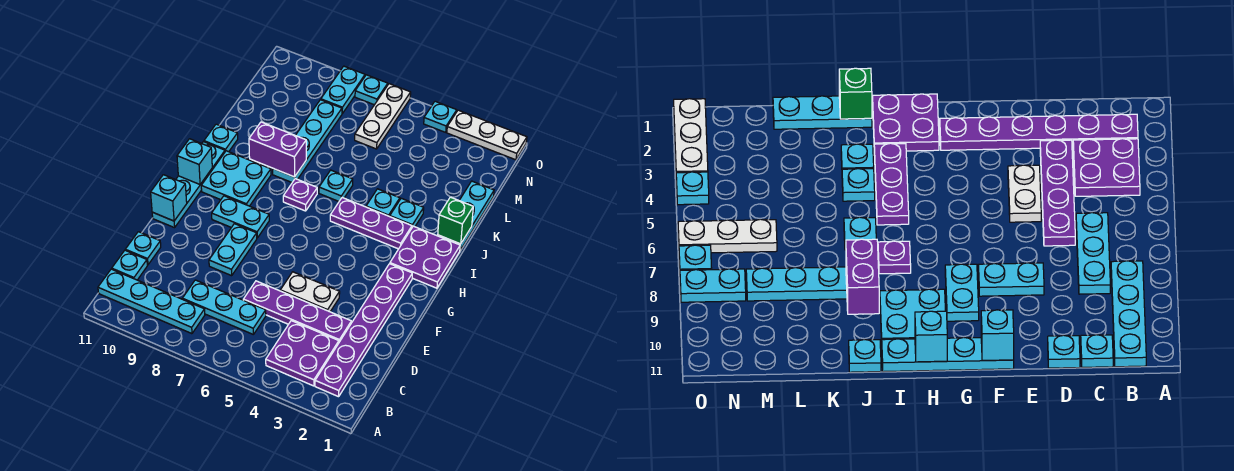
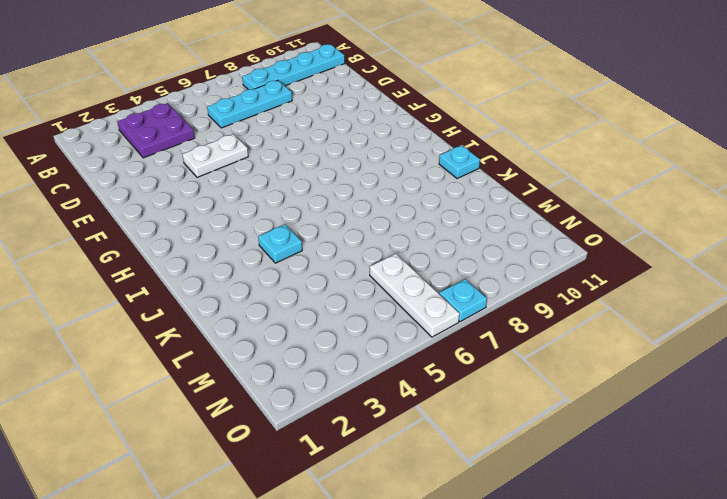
none -> purple plate B2:G2 level 1
none -> cyan plate C11 level 1
none -> purple plate D3:D6 level 1
none -> cyan plate D11 level 1

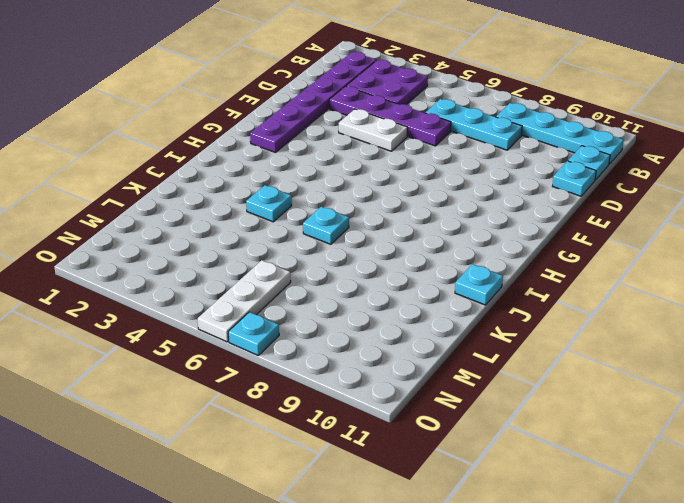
none -> cyan plate E8:F8 level 1
none -> cyan plate F11:I11 level 1
none -> cyan plate G8:G9 level 1
none -> purple plate H1:I2 level 1

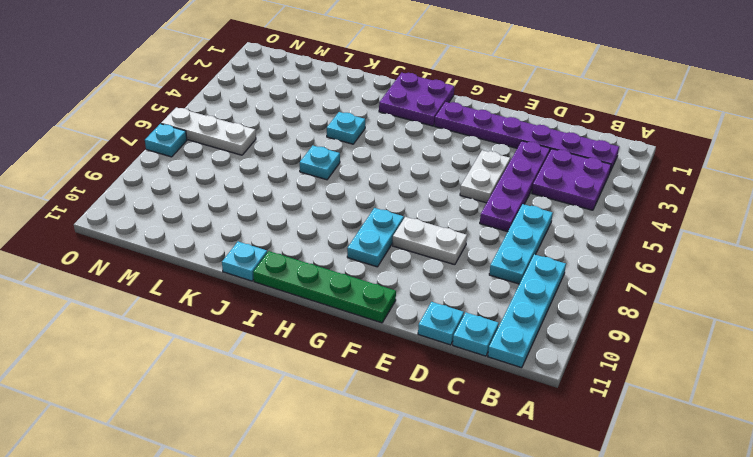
white plate E8:F8 level 1 -> cyan plate E8:F8 level 1
green plate F11:I11 level 1 -> cyan plate F11:I11 level 1
none -> cyan plate H9:I10 level 1
none -> purple plate I3:I5 level 1
none -> purple plate I7 level 1
none -> cyan plate J1:L1 level 1

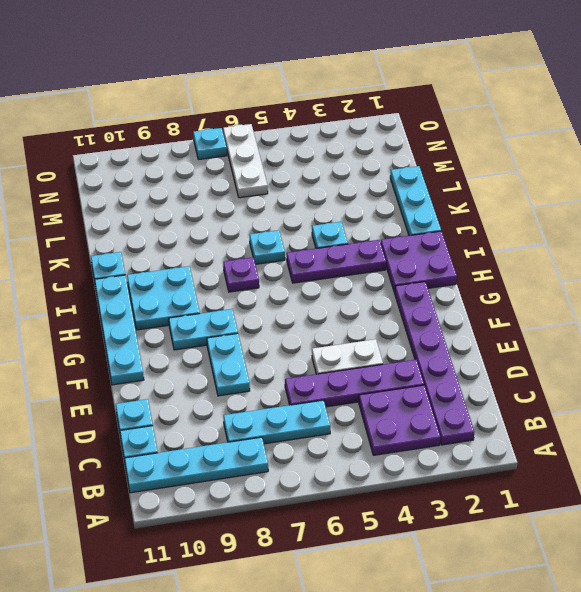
none -> cyan plate J3 level 1
none -> cyan plate J8:M8 level 1
none -> cyan plate N8:O8 level 1
none -> white plate O1:O3 level 1

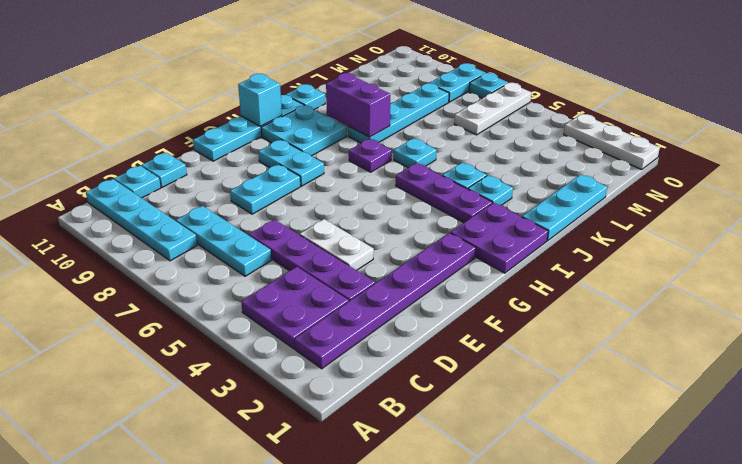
none -> cyan plate O4 level 1
none -> cyan brick F11 level 2
none -> green brick J1 level 2

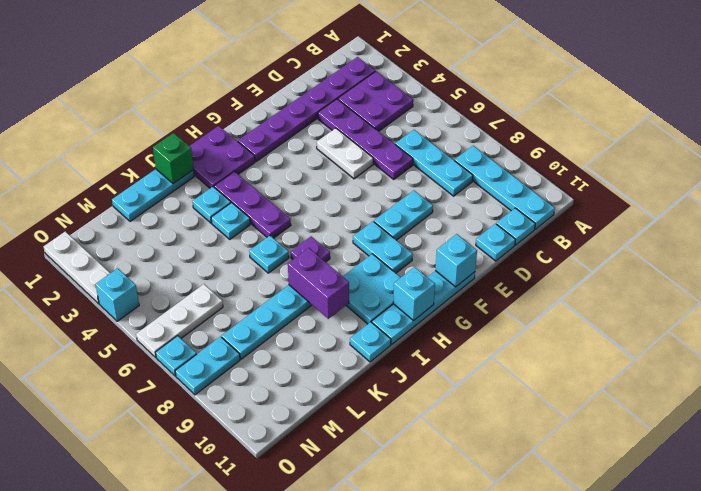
cyan brick O4 level 1 -> cyan plate O4 level 1

